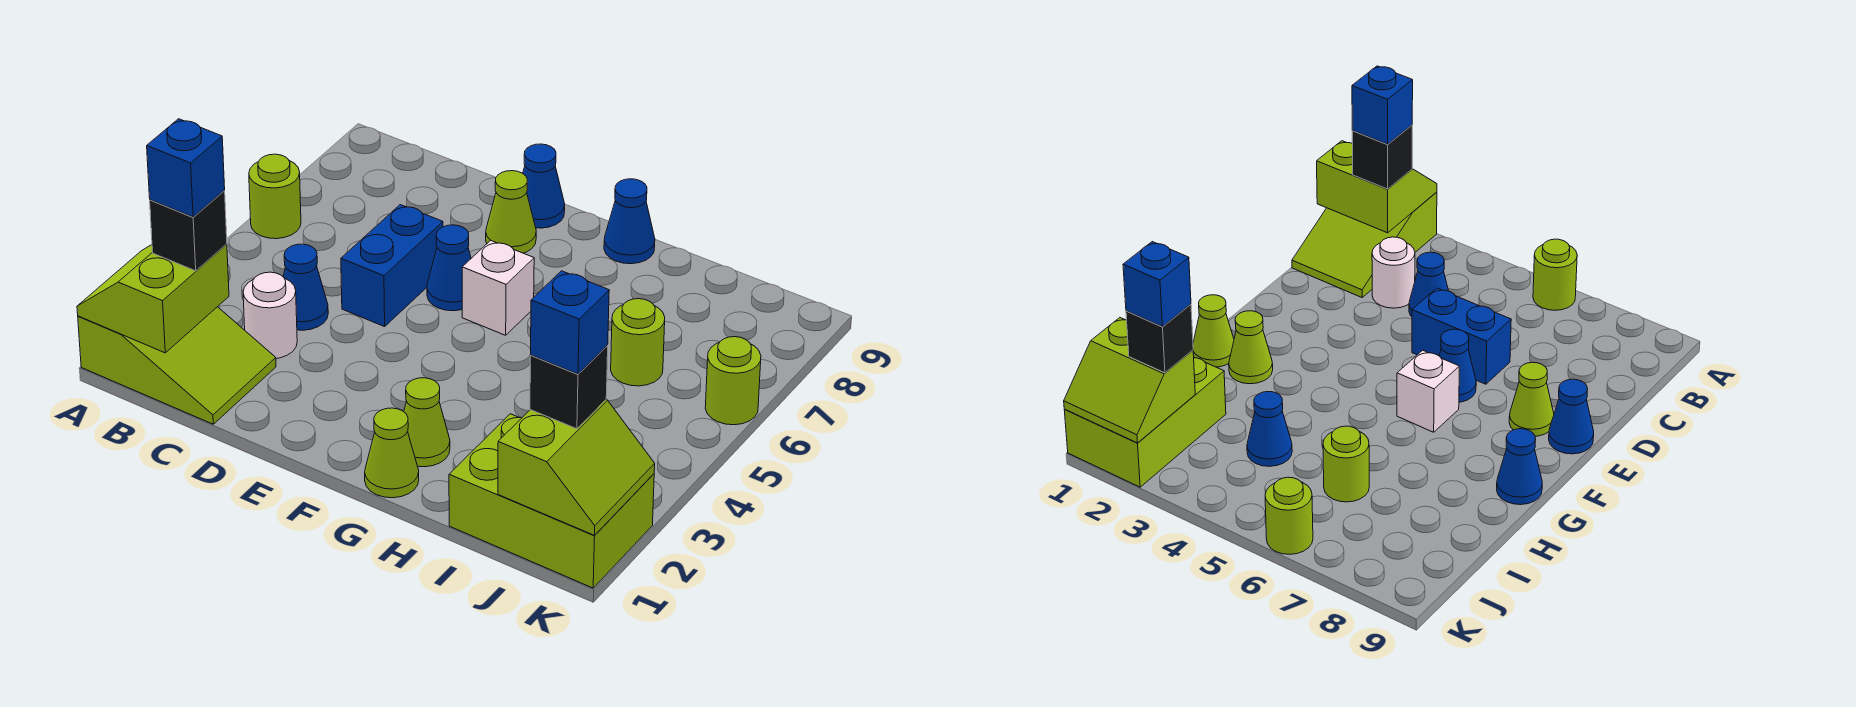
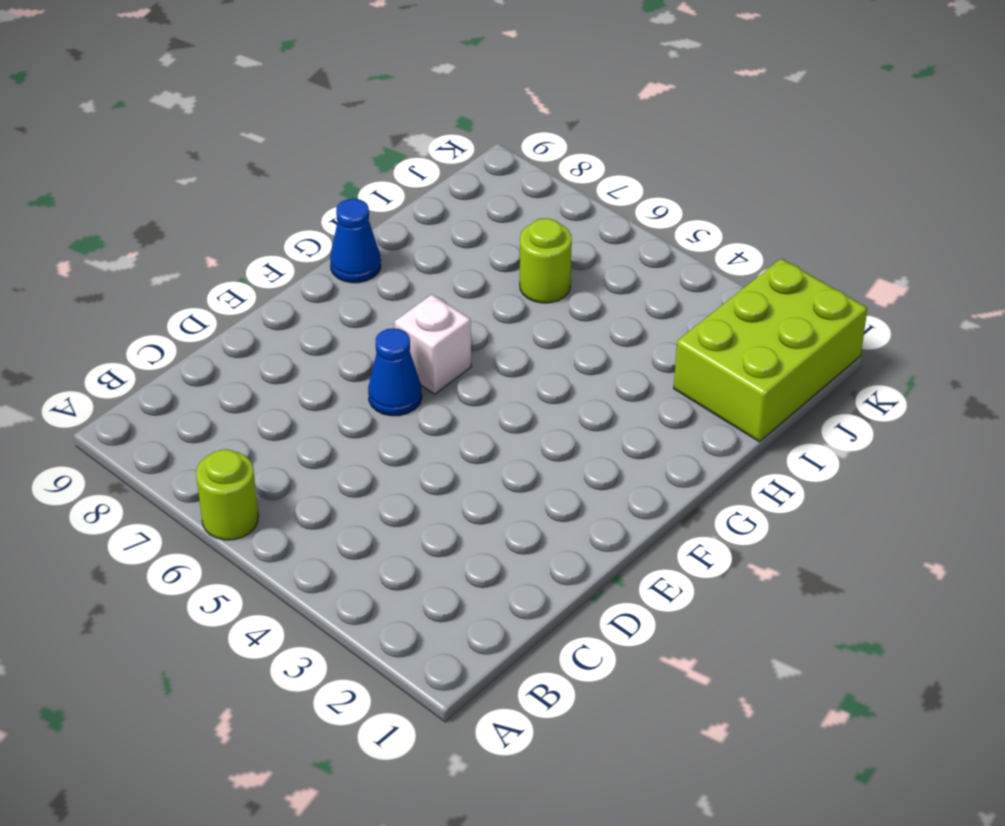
none -> lime slope A1:C2 level 1 top A
none -> white round brick C3 level 1
none -> blue cone C4 level 1

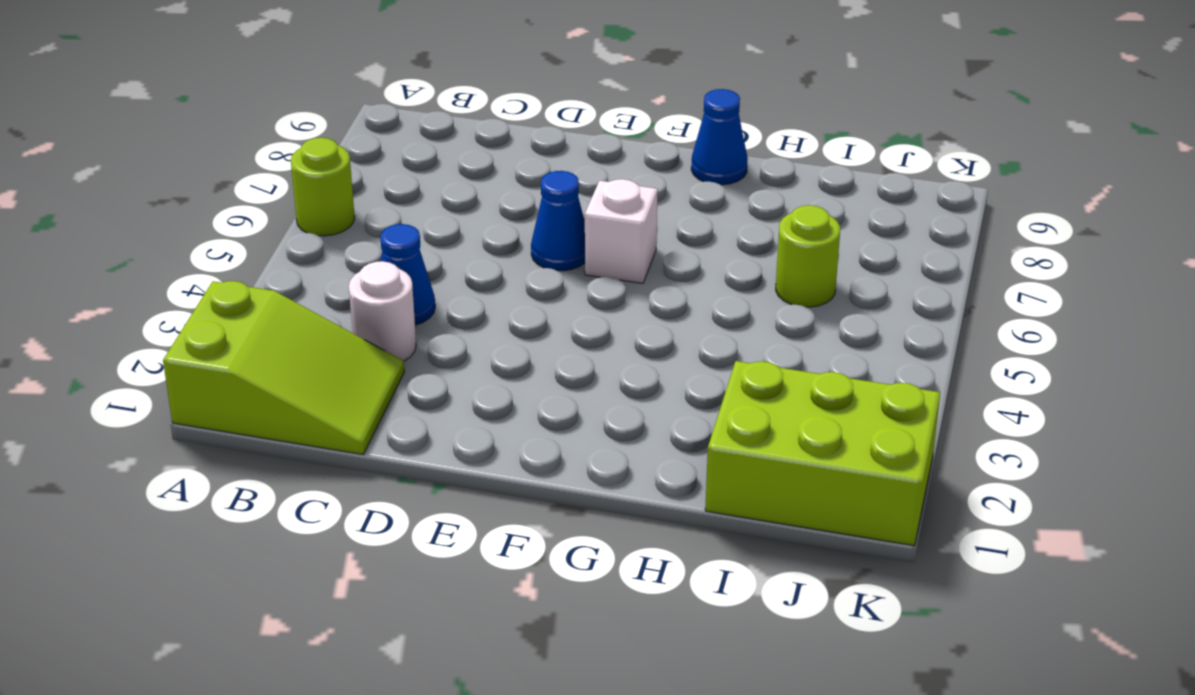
none -> blue brick D5:D6 level 1
none -> lime cone E8 level 1
none -> blue cone E9 level 1

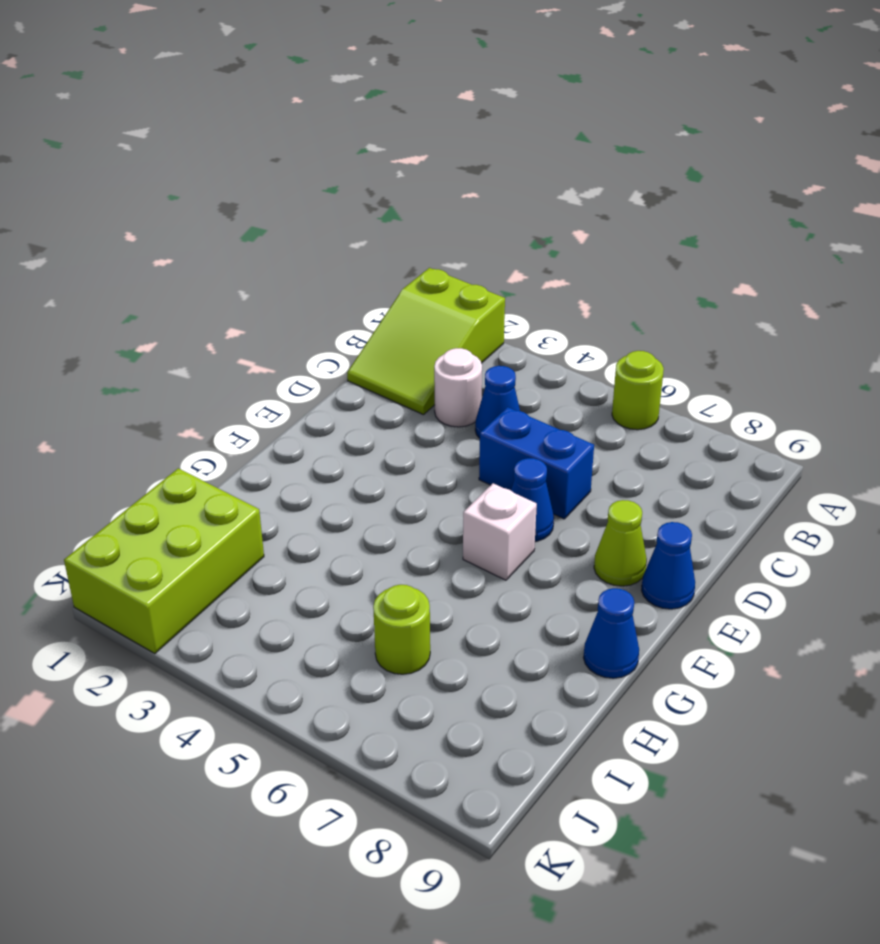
none -> lime cone G1 level 1
none -> lime cone G2 level 1
none -> blue cone I4 level 1

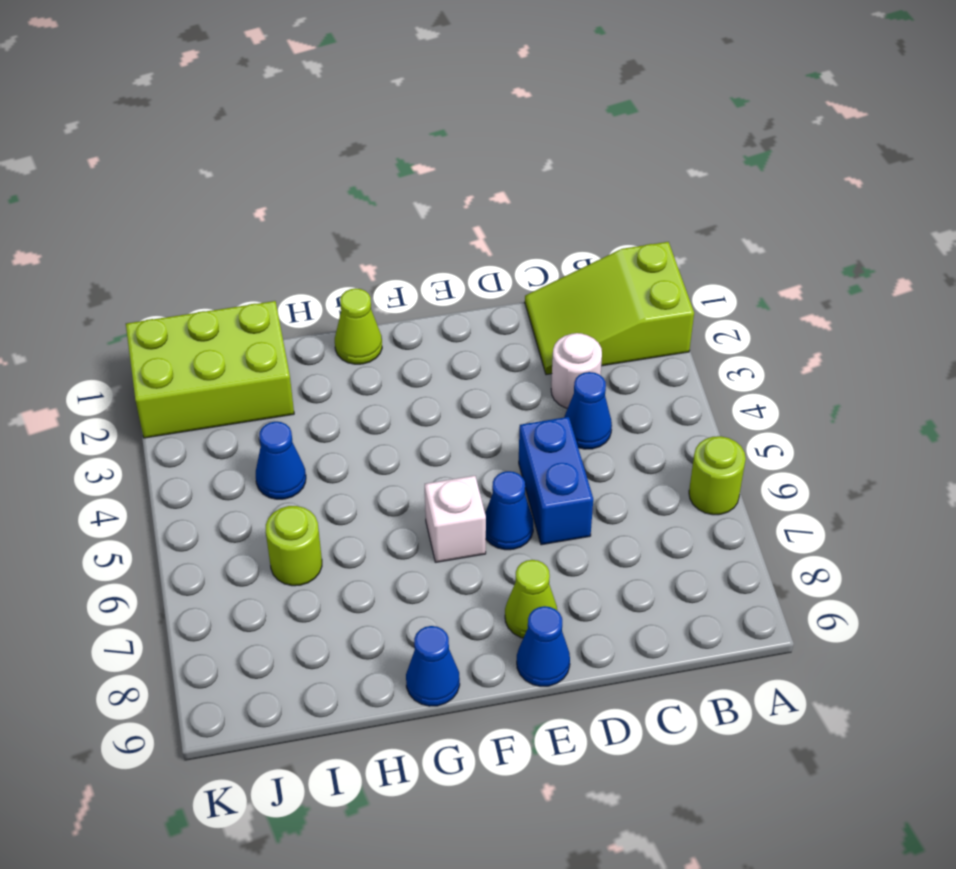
none -> lime cone G2 level 1
none -> lime round brick K6 level 1
none -> lime slope A1:B2 level 2 top B

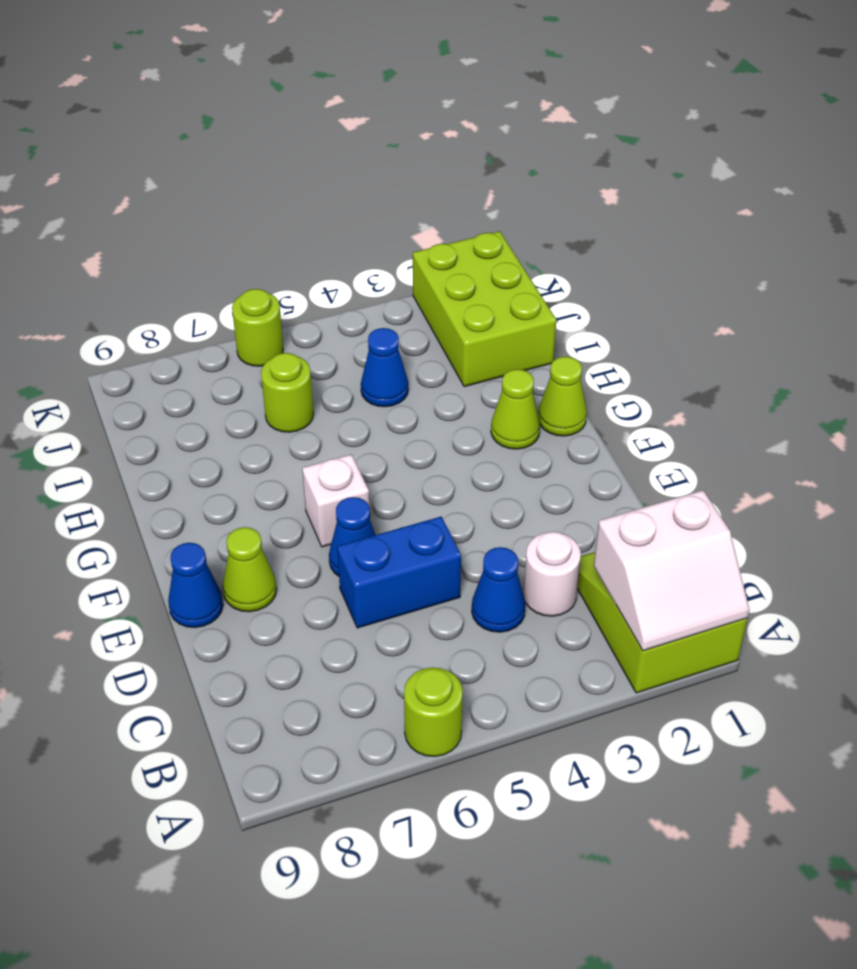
white slope A1:B2 level 2 top B -> lime slope A1:B2 level 2 top B
none -> blue cone G9 level 1
none -> lime slope J1:K2 level 2 top J
none -> black brick B2 level 3

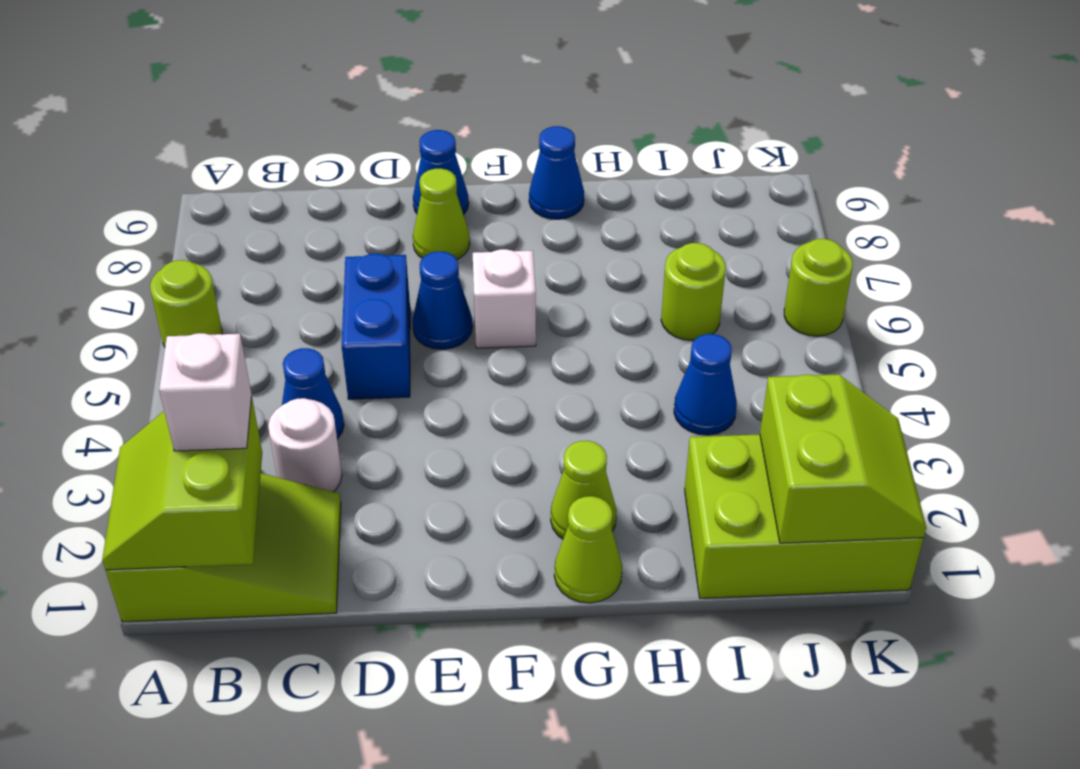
white brick B2 level 3 -> black brick B2 level 3
none -> black brick J2 level 3
none -> blue brick B2 level 4
none -> blue brick J2 level 4

